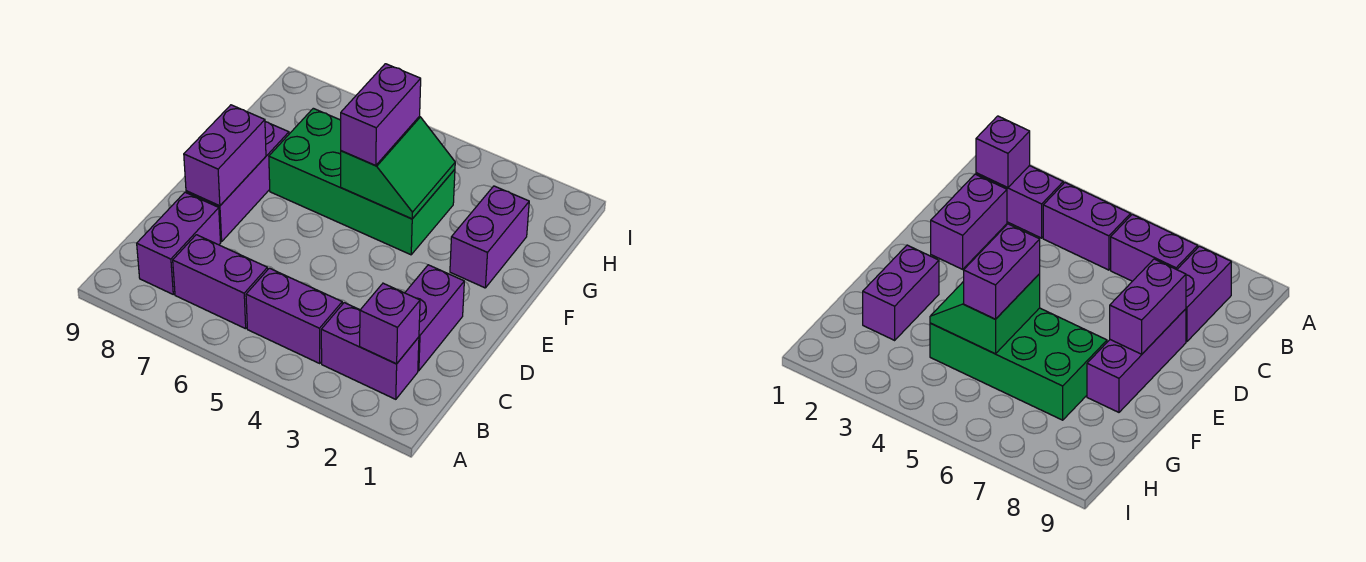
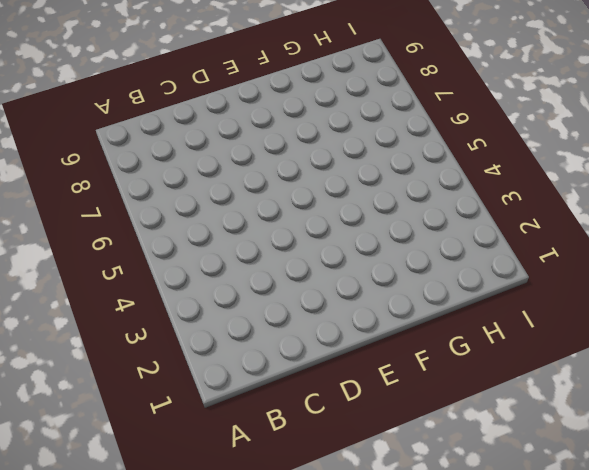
none -> purple brick B2:B3 level 1
none -> purple brick B4:B5 level 1
none -> purple brick B6:B7 level 1

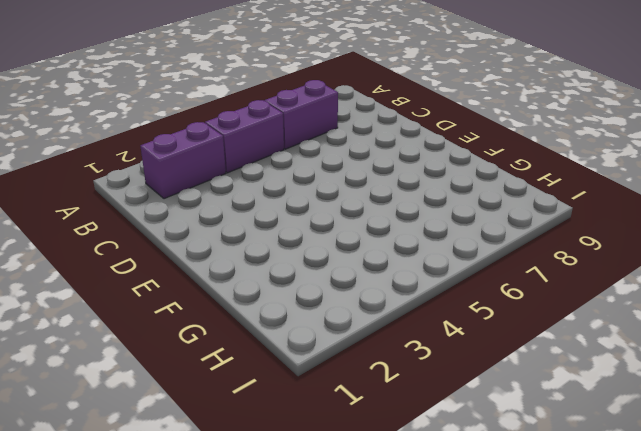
none -> purple brick B8:C8 level 1
none -> purple brick C2:D2 level 1
none -> purple brick D8:F8 level 1

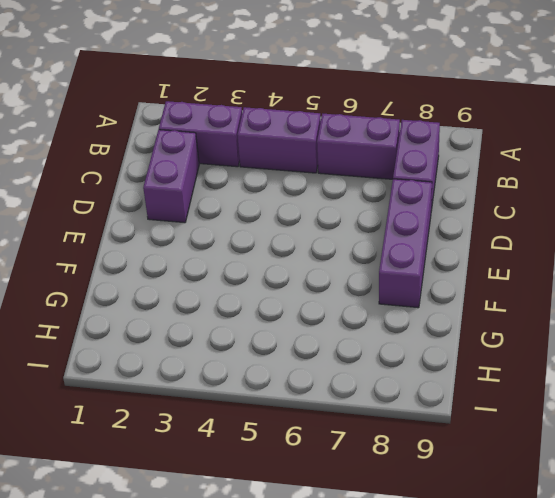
none -> purple brick F2:G2 level 1
none -> green brick F4:G7 level 1
none -> purple brick B2 level 2

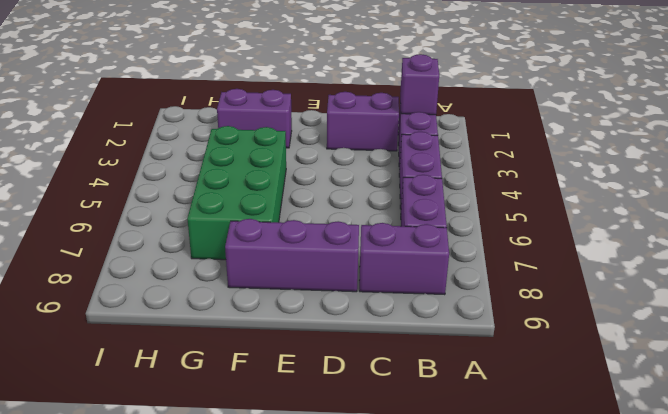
none -> purple brick D8:E8 level 2
none -> green slope F4:G5 level 2 top 5
none -> purple brick F5:G5 level 3

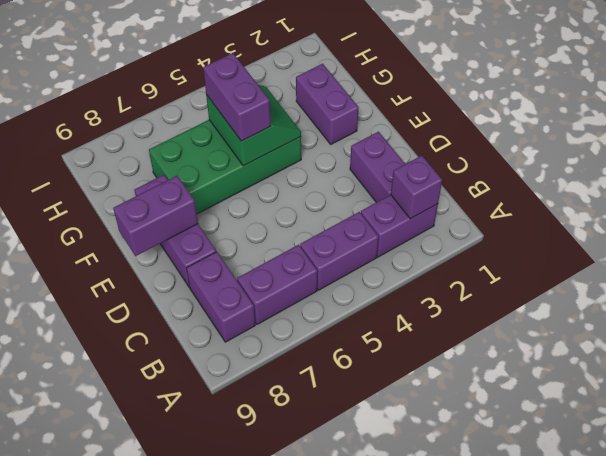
purple brick E8:E9 level 2 -> purple brick D8:E8 level 2

